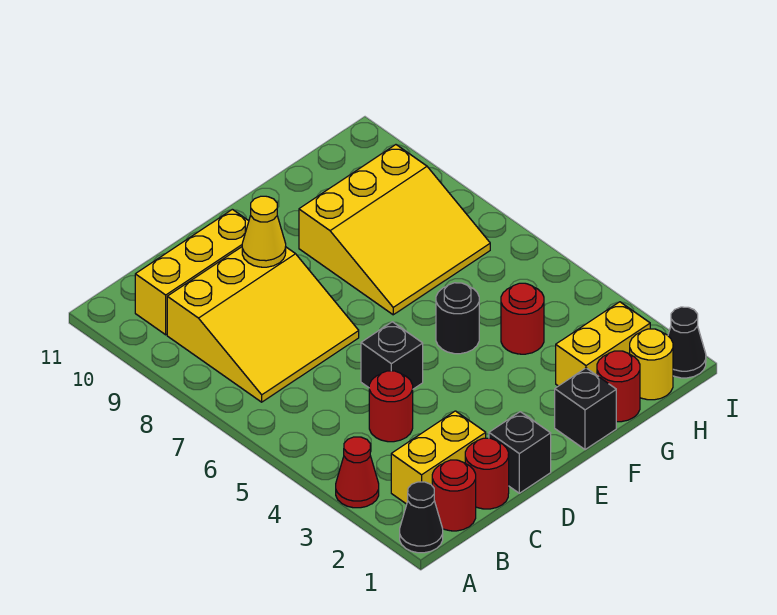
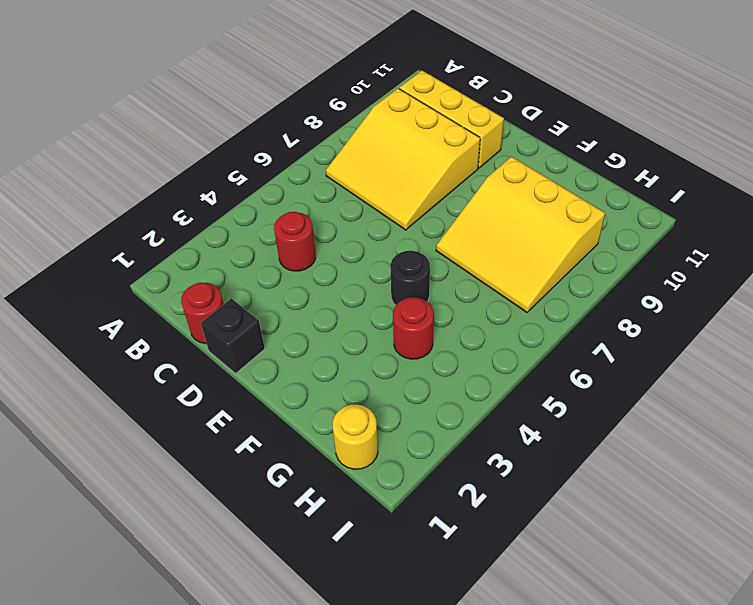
none -> black cone A1 level 1
none -> red cone A3 level 1
none -> red round brick B1 level 1

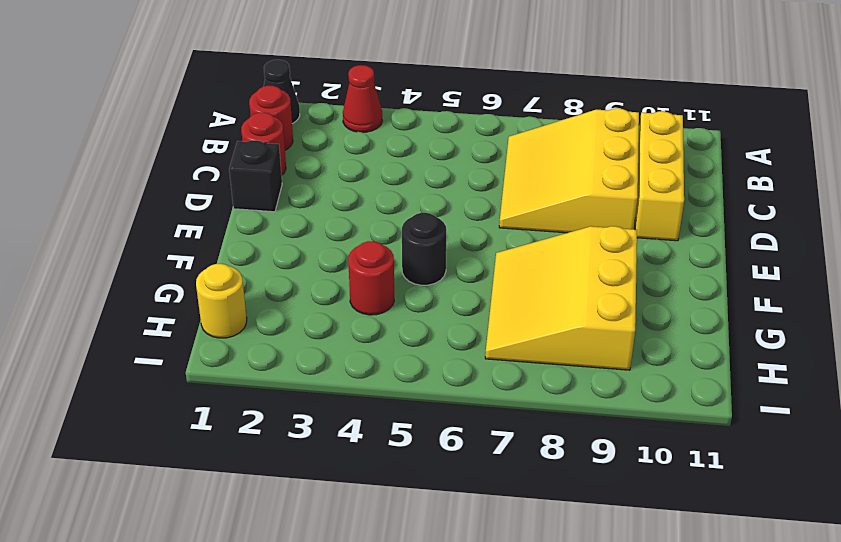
none -> yellow brick B2:C2 level 1
none -> red round brick C4 level 1
none -> black brick D5 level 1

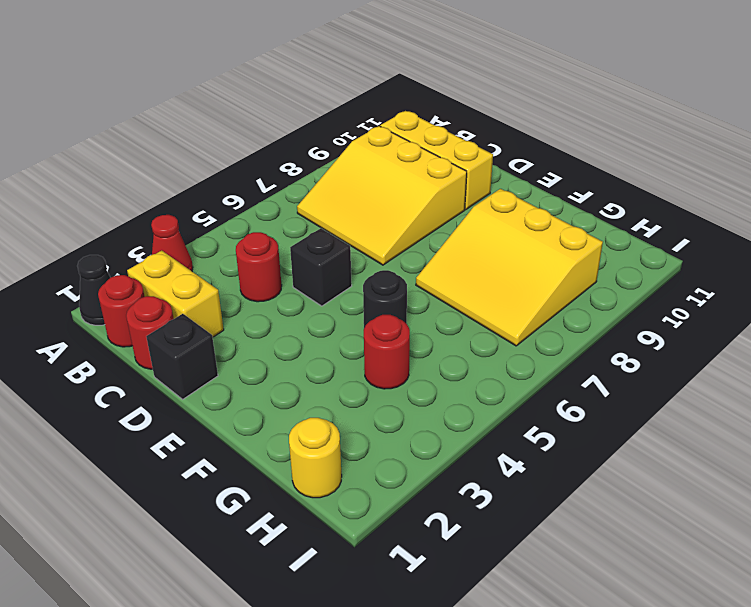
none -> black brick F1 level 1
none -> red round brick G1 level 1
none -> yellow brick G2:H2 level 1

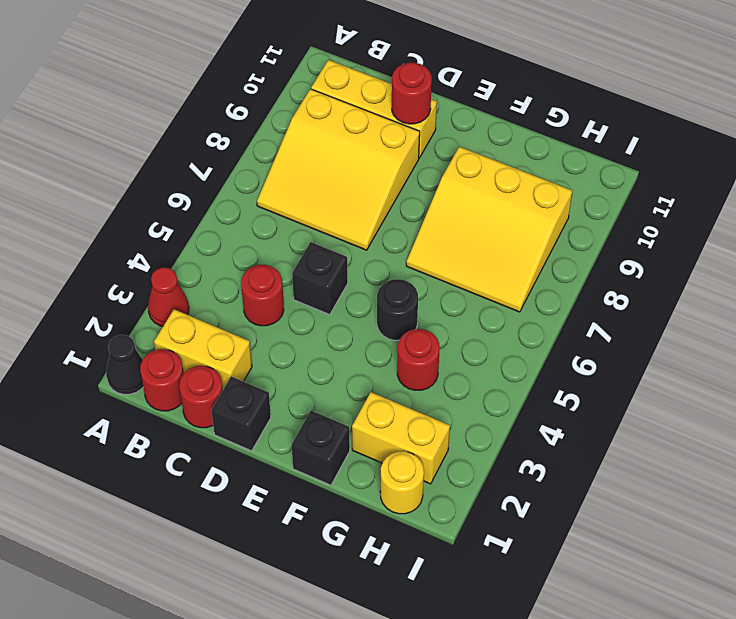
red round brick D10 level 2 -> red round brick G1 level 1
none -> black cone I1 level 1
none -> yellow cone D9 level 2

